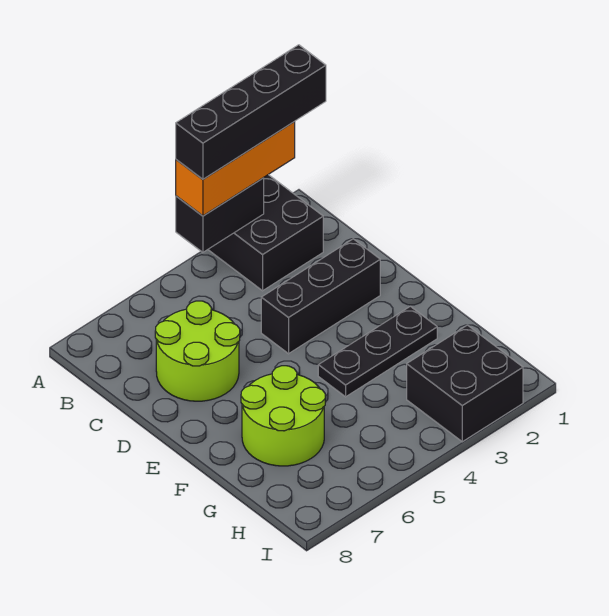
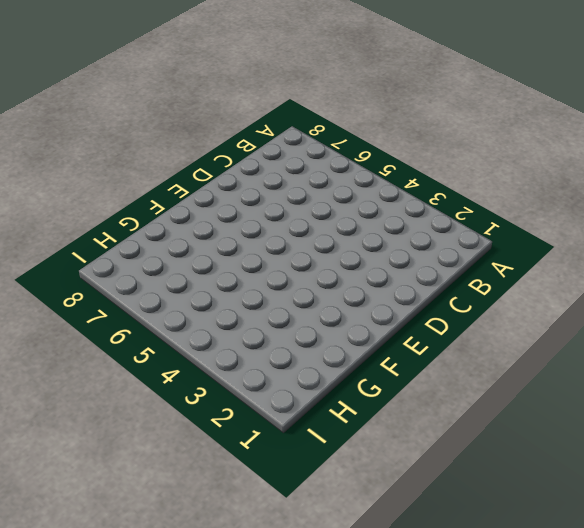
none -> black brick A2:B3 level 1
none -> lime round brick C6:D7 level 1

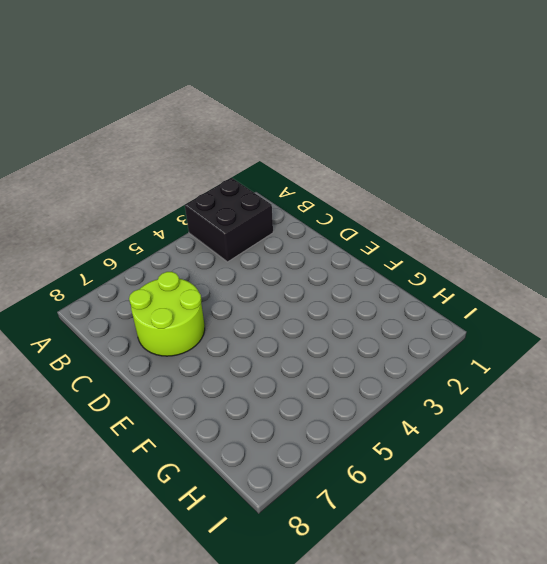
none -> black brick D2:D4 level 1
none -> black plate F2:F4 level 1

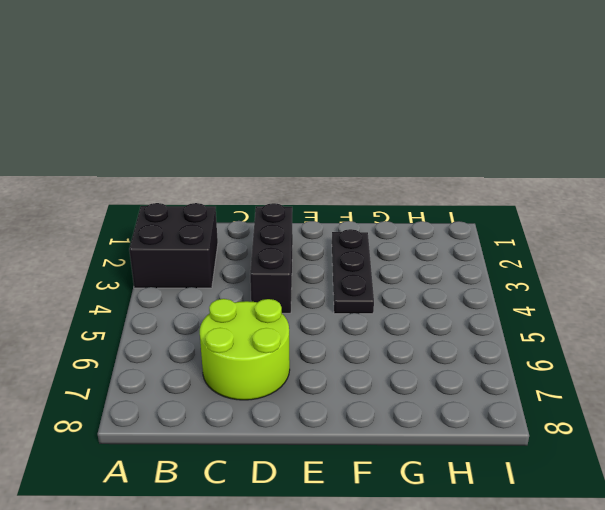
none -> lime round brick F6:G7 level 1
none -> black brick H2:I3 level 1

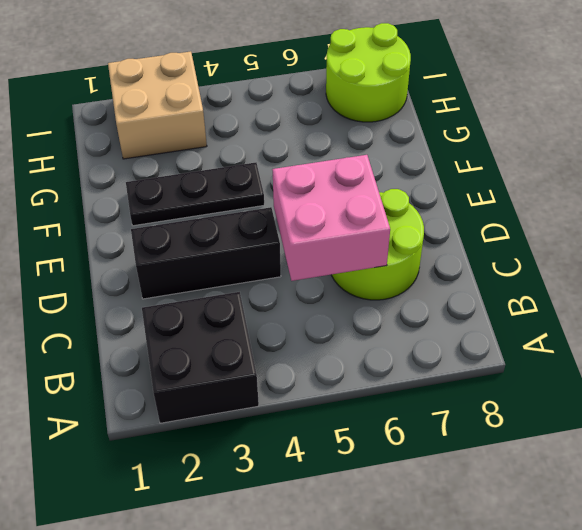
pink brick C5:D6 level 2 -> none
tan brick H2:I3 level 1 -> black brick H2:I3 level 1
lime round brick H7:I8 level 1 -> lime round brick F6:G7 level 1
none -> black brick A3:A4 level 2
none -> orange brick A2:A4 level 3

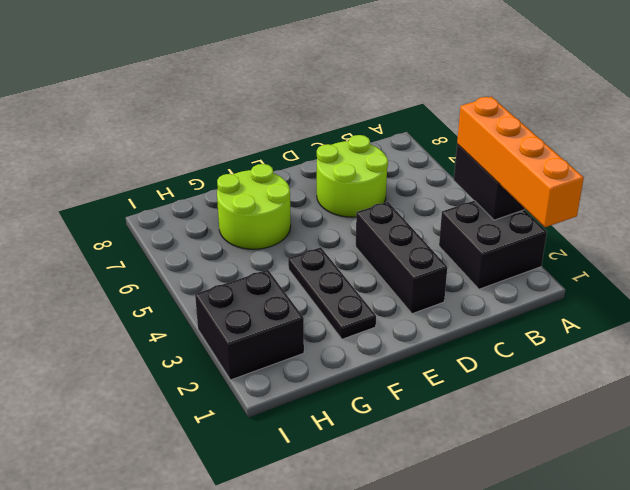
orange brick A1:A4 level 3 -> orange brick A2:A4 level 3
none -> black brick A1:A4 level 4

